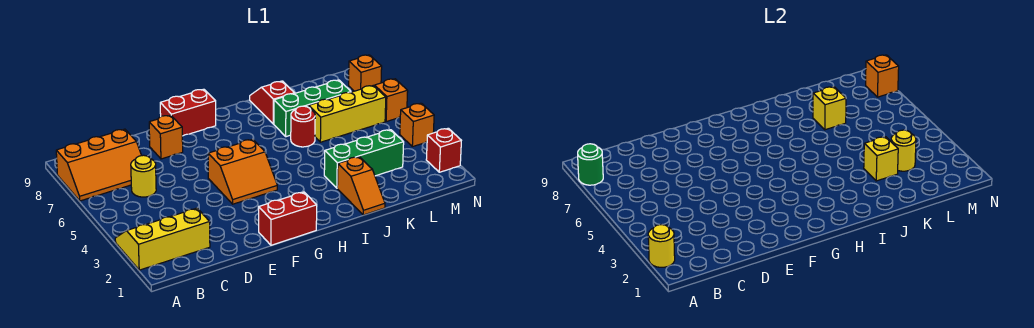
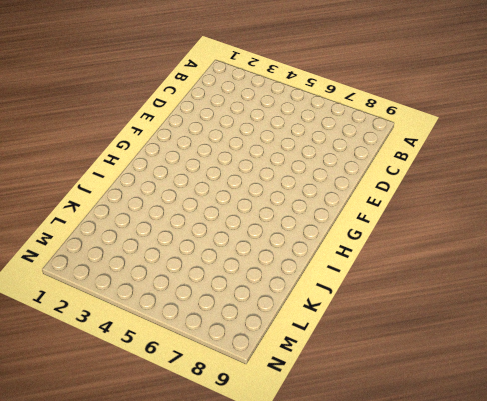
none -> yellow slope A2:C3 level 1 top 2
none -> orange slope A7:C8 level 1 top 8
none -> yellow round brick C6 level 1

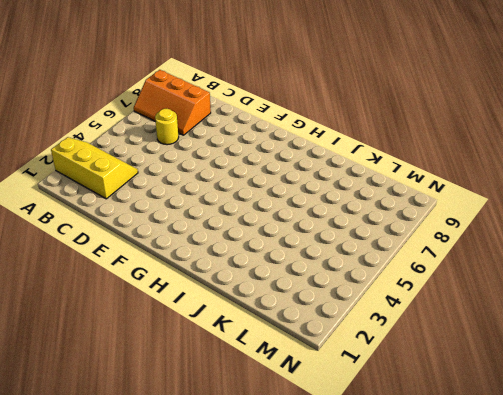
none -> orange brick E8 level 1
none -> red brick F1:G1 level 1
none -> orange slope F4:G5 level 1 top 5

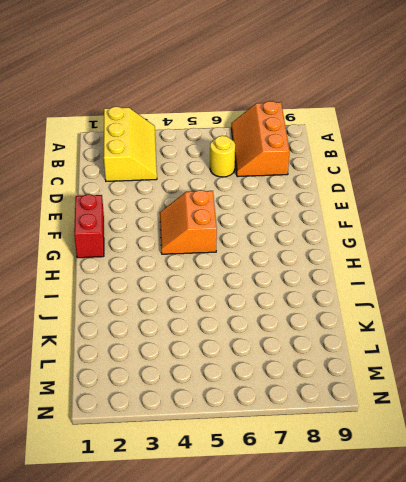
none -> orange brick E8 level 1
none -> red brick F9:G9 level 1
none -> orange slope J1:J2 level 1 top 2

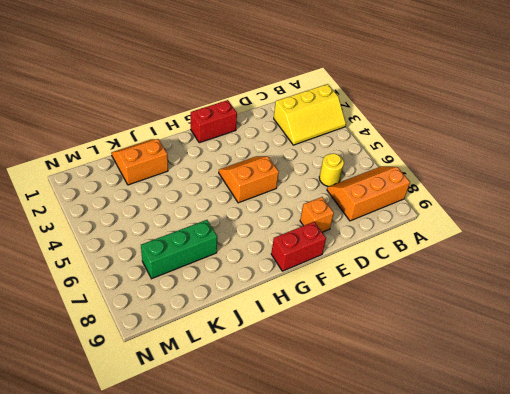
orange slope J1:K2 level 1 top 2 -> orange slope J1:J2 level 1 top 2
none -> green brick J3:L3 level 1
none -> red round brick J6 level 1
none -> red slope J8:J9 level 1 top 8

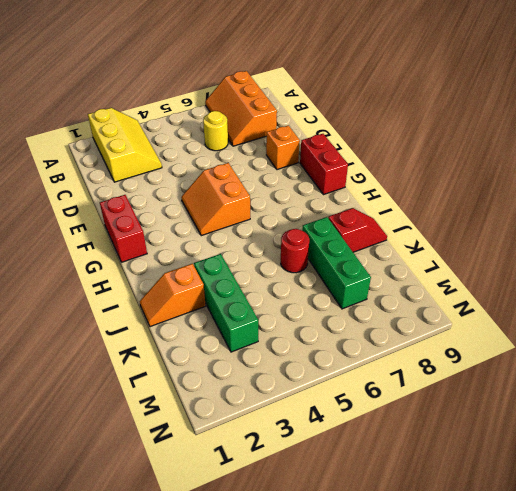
none -> yellow brick K6:M6 level 1
none -> red brick N2 level 1
none -> orange brick N4 level 1

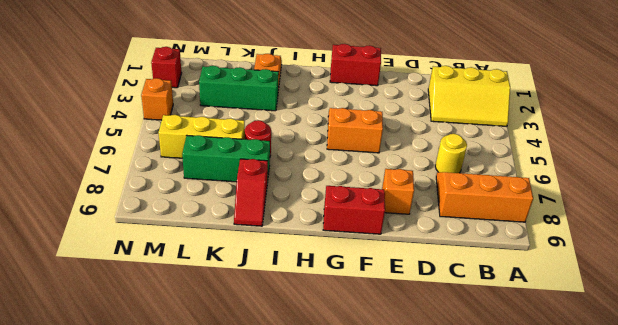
none -> orange brick N6 level 1
none -> orange brick N8 level 1
none -> yellow round brick A2 level 2

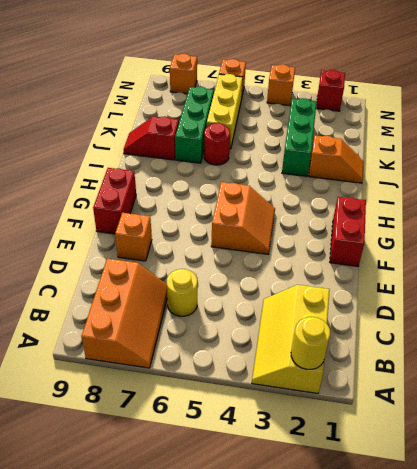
none -> green round brick A8 level 2
none -> yellow brick K3 level 2
none -> yellow brick K7 level 2

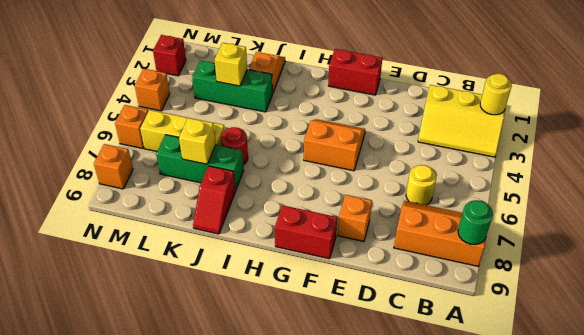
none -> yellow round brick L3 level 2
none -> orange brick N8 level 2

